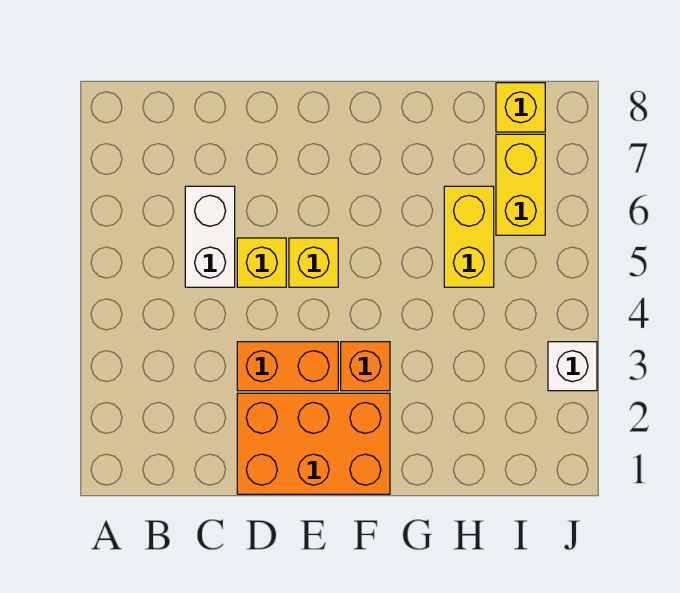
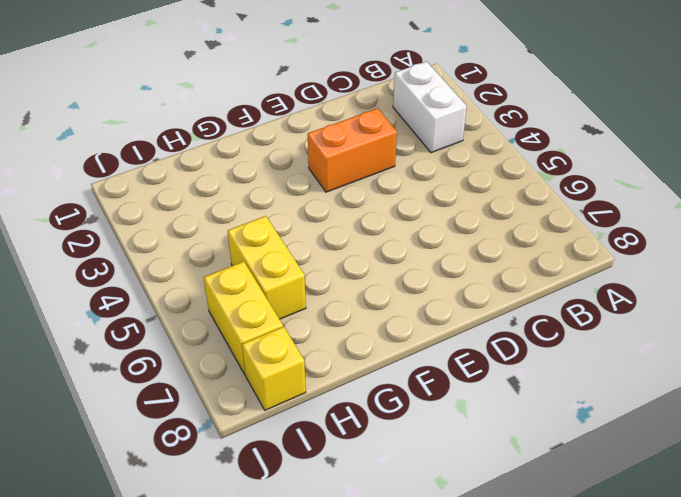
white brick B2:B3 level 1 -> white brick C5:C6 level 1
none -> orange brick D1:F2 level 1
none -> yellow brick D5 level 1

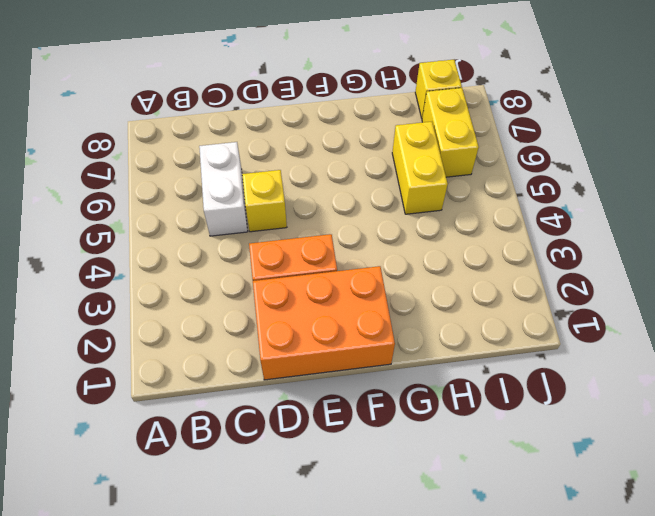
none -> yellow brick E5 level 1
none -> orange brick F3 level 1

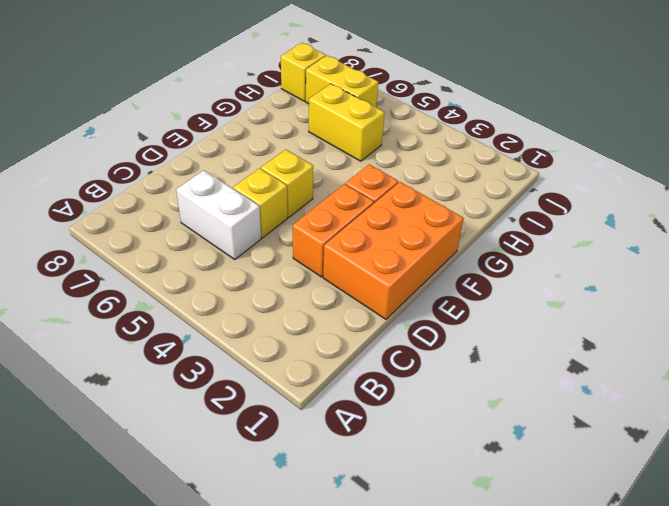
none -> white brick J3 level 1

